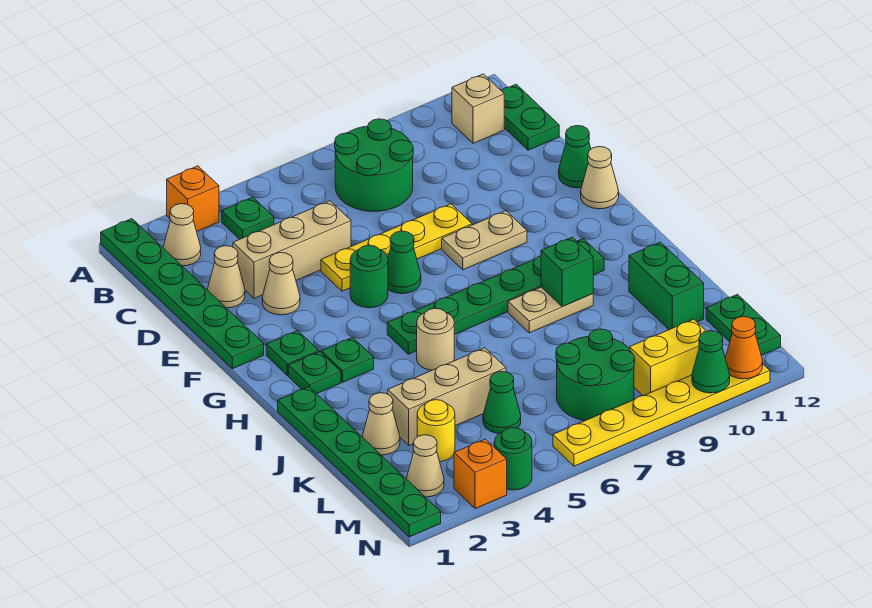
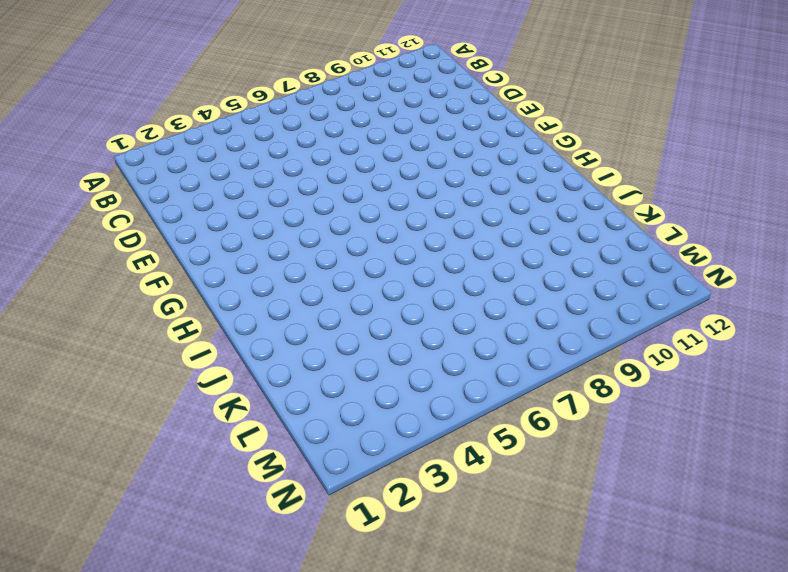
none -> green plate A1:F1 level 1
none -> orange brick A3 level 1
none -> tan cone B2 level 1
none -> green plate B4 level 1

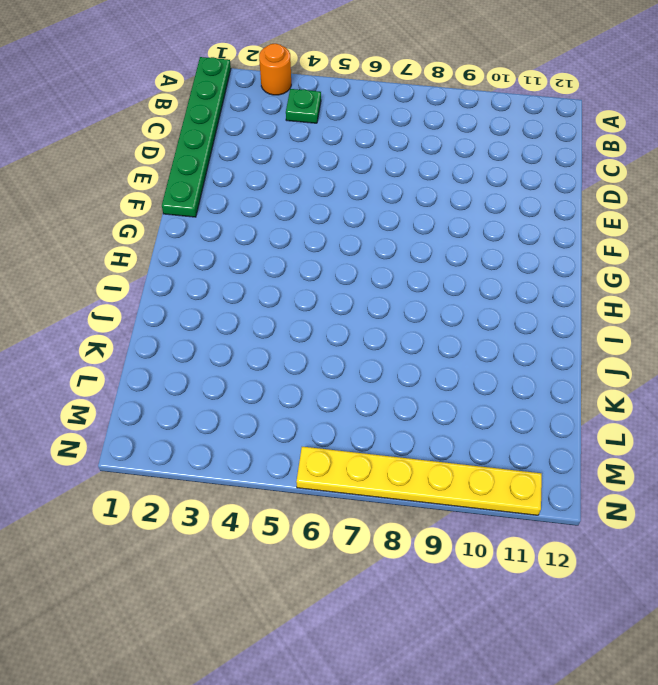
orange round brick A3 level 1 -> orange brick A3 level 1
none -> tan cone B2 level 1
none -> green round brick B7:C8 level 1
none -> tan brick B11 level 1
none -> green plate B12:C12 level 1

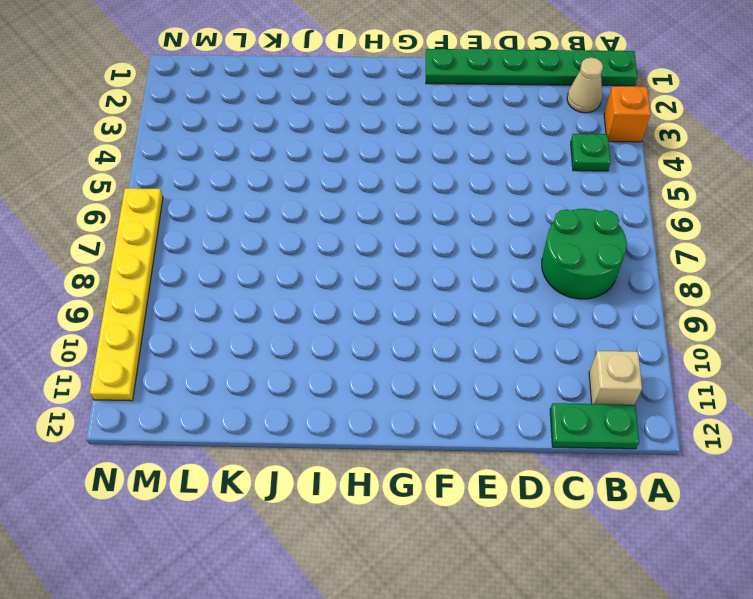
none -> tan cone D2 level 1
none -> tan brick D3:D5 level 1
none -> tan cone E3 level 1
none -> yellow plate E5:E8 level 1

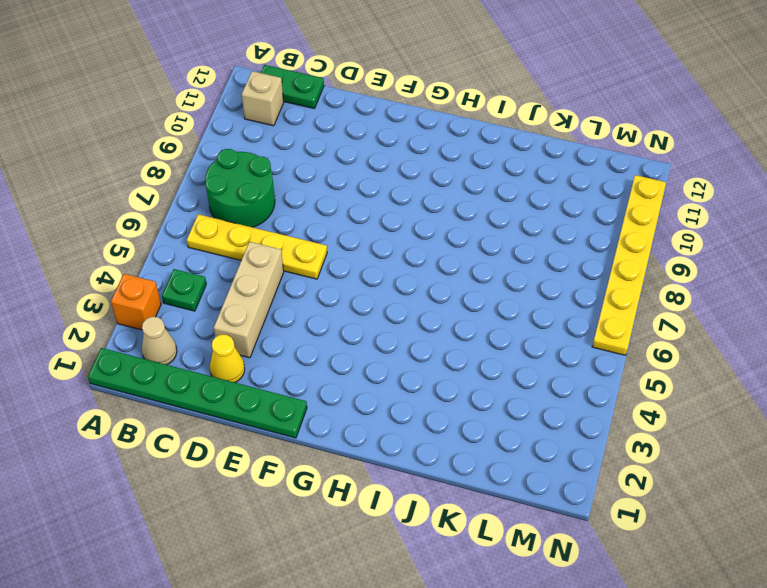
yellow plate B6:E6 level 1 -> yellow plate E5:E8 level 1
yellow cone D2 level 1 -> tan cone D2 level 1
none -> tan cone E3 level 1
none -> green cone E12 level 1
none -> green round brick F5 level 1
none -> green cone F6 level 1

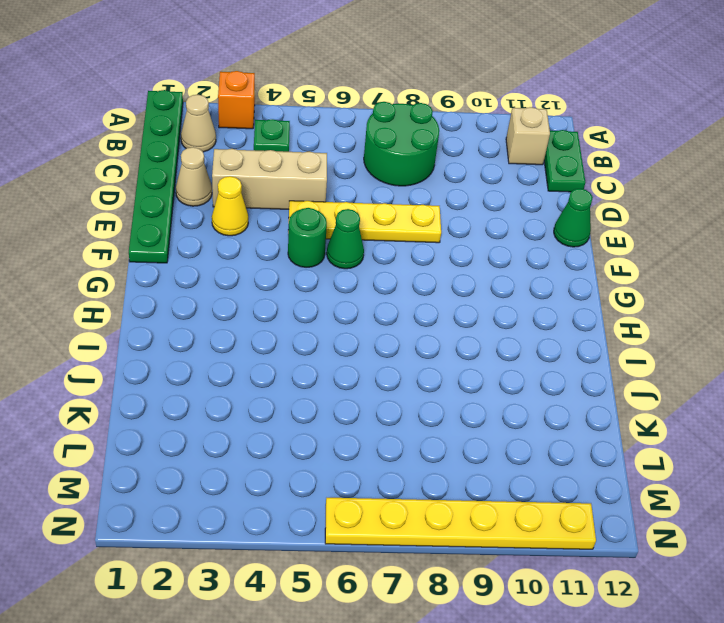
yellow cone E3 level 1 -> tan cone E3 level 1
none -> tan plate F8:F9 level 1
none -> tan cone F12 level 1
none -> green plate G2 level 1
none -> green plate H2 level 1

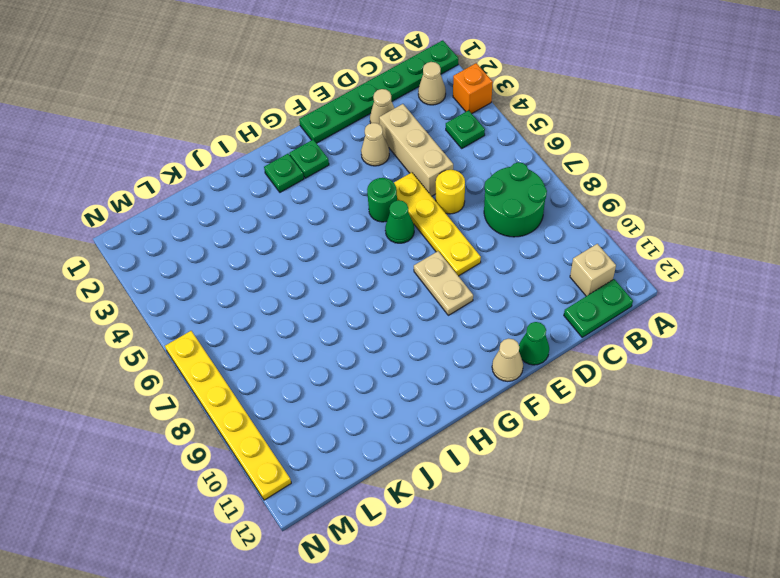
yellow round brick D6 level 1 -> yellow round brick L3 level 1
none -> green plate H3 level 1
none -> green plate H5:H10 level 1
none -> green plate I1:N1 level 1
none -> tan round brick I5 level 1

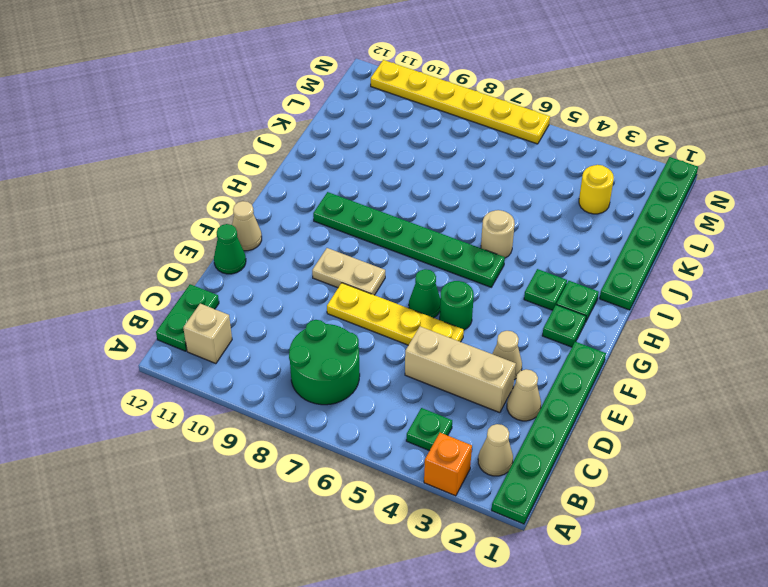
none -> tan plate I8:I9 level 1
none -> green brick J11:K11 level 1
none -> tan cone K2 level 1
none -> tan brick K3:K5 level 1

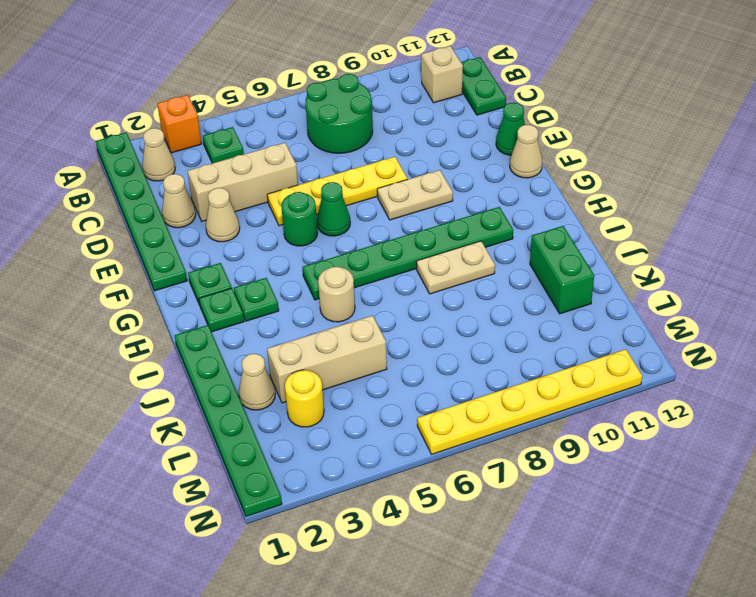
none -> green cone L5 level 1
none -> green round brick L7:M8 level 1
none -> green plate L12:M12 level 1
none -> tan cone M2 level 1

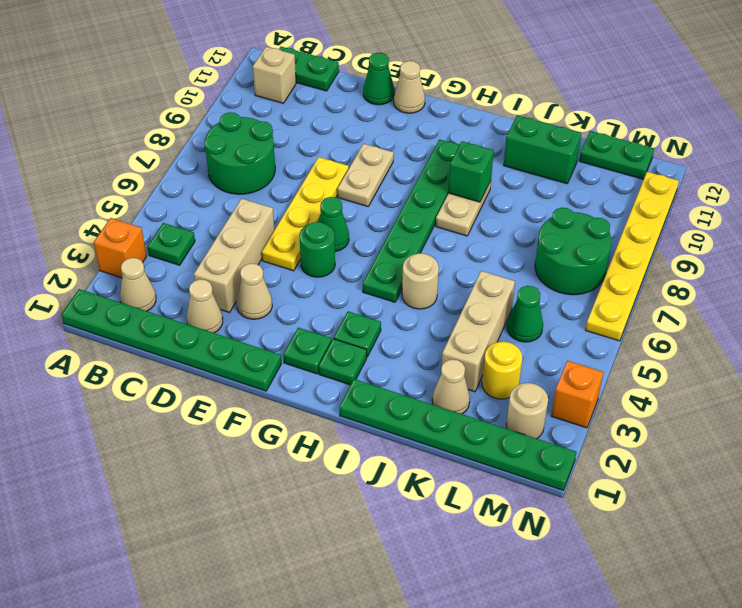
tan round brick M2 level 1 -> tan cone M2 level 1
none -> yellow brick M9:M10 level 1
none -> green round brick N4 level 1
none -> green cone N10 level 2
none -> orange cone N11 level 2

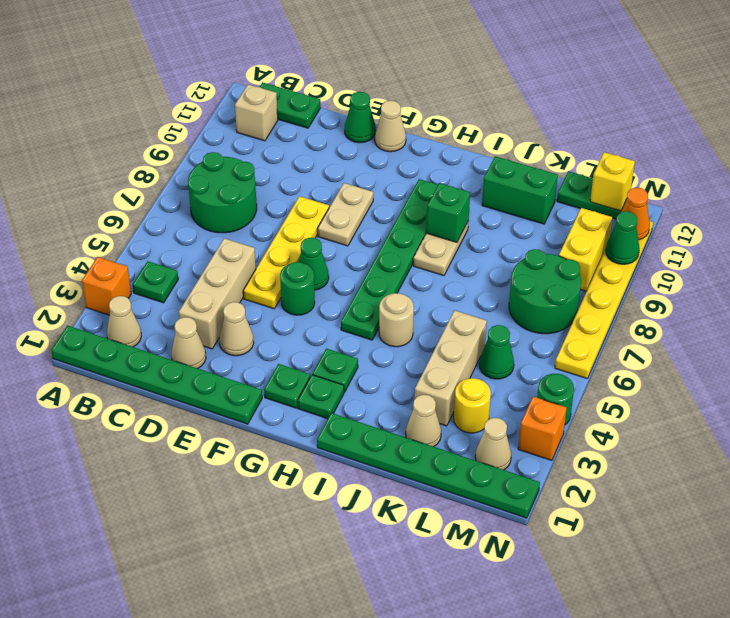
yellow brick M12 level 2 -> none

